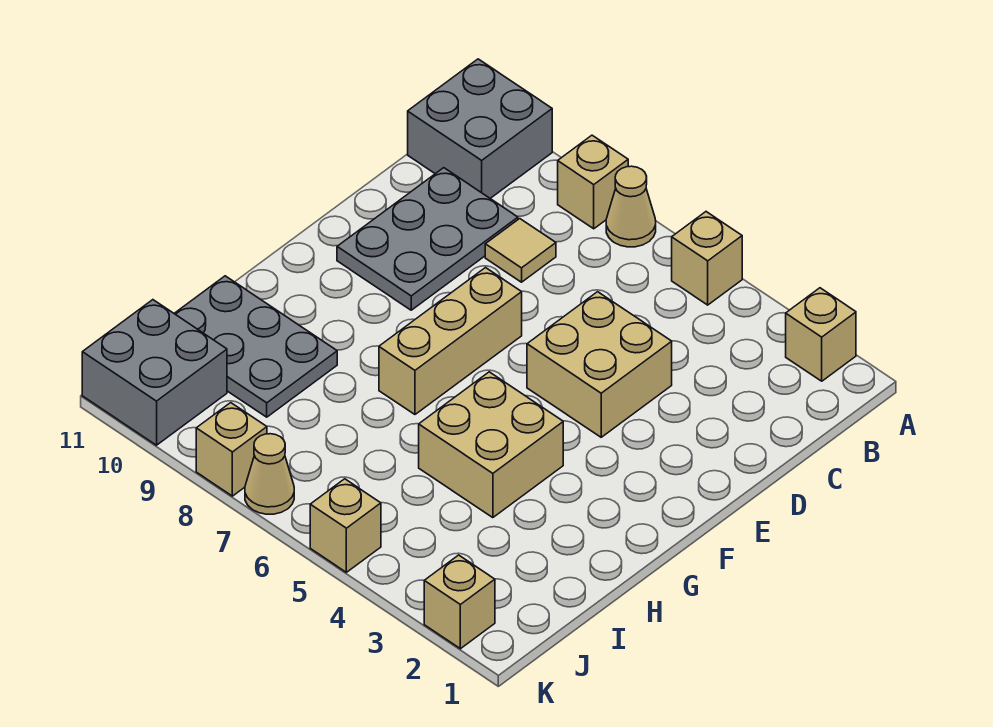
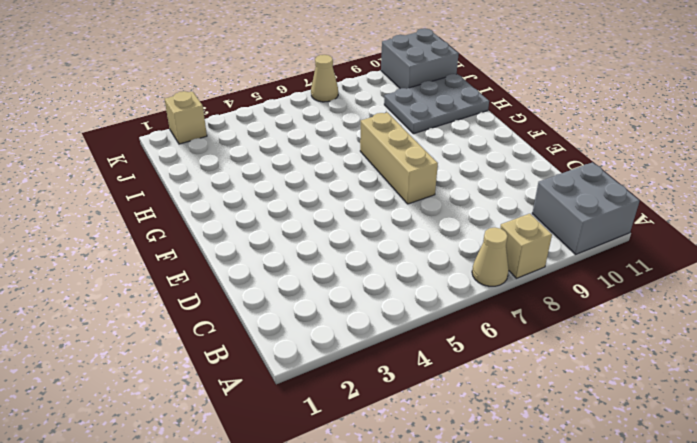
none -> tan brick A2 level 1
none -> tan brick A5 level 1
none -> tan tile C8 level 1

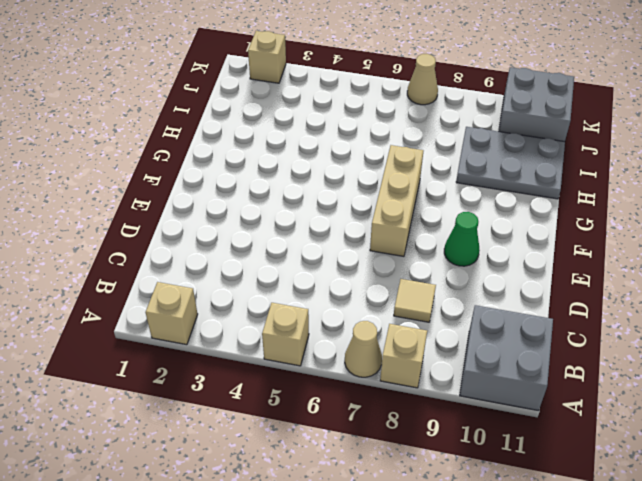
green cone E9 level 1 -> grey plate C9:E10 level 1
none -> tan brick D4:E5 level 1
none -> tan brick G4:H5 level 1
none -> tan brick K5 level 1

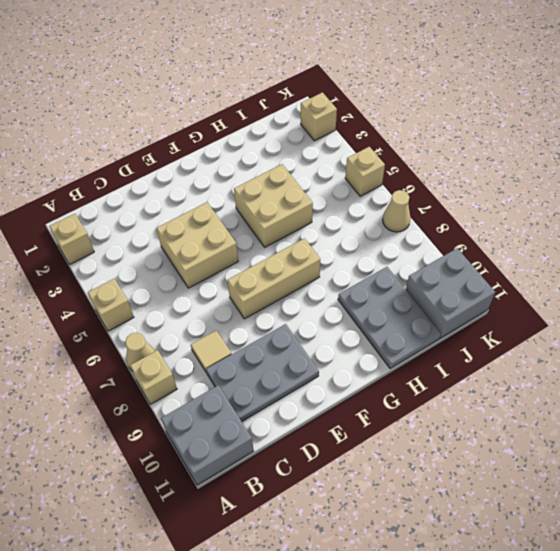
none -> tan brick K8 level 1

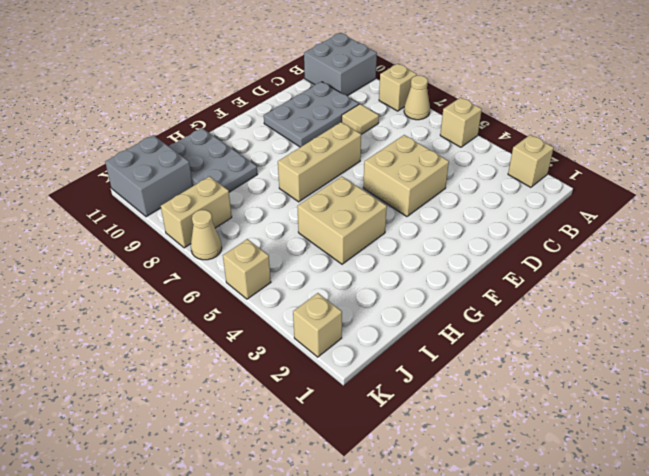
tan brick J8:K8 level 1 -> tan brick K8 level 1

